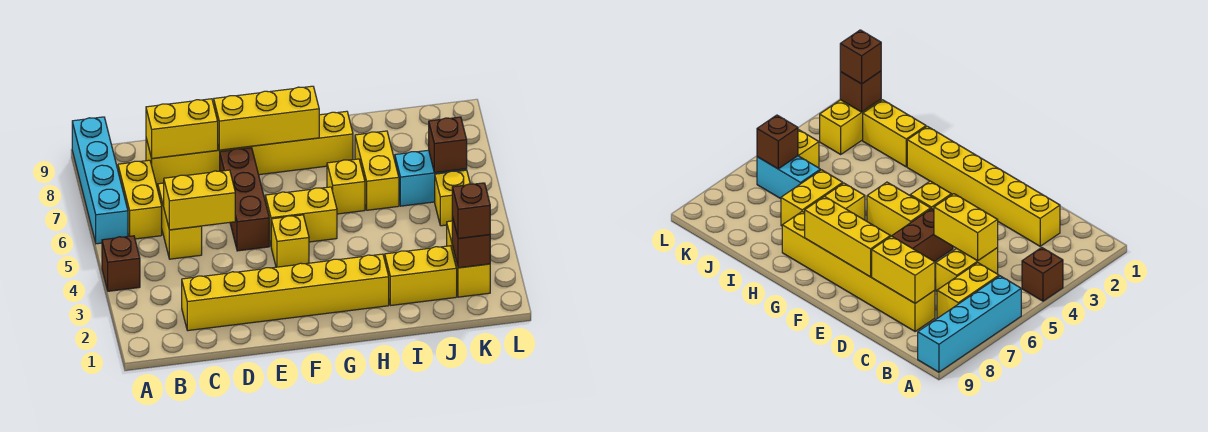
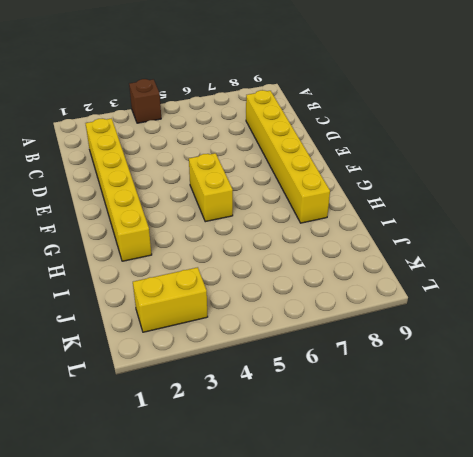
none -> cyan brick A6:A9 level 1
none -> yellow brick B6:B7 level 1
none -> yellow brick C5:C6 level 1

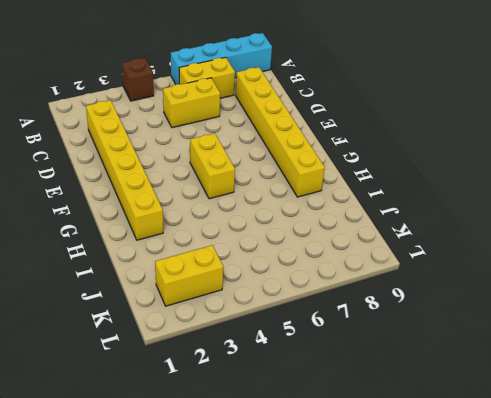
none -> brown brick E5:E7 level 1
none -> yellow brick F4 level 1
none -> yellow brick H6 level 1

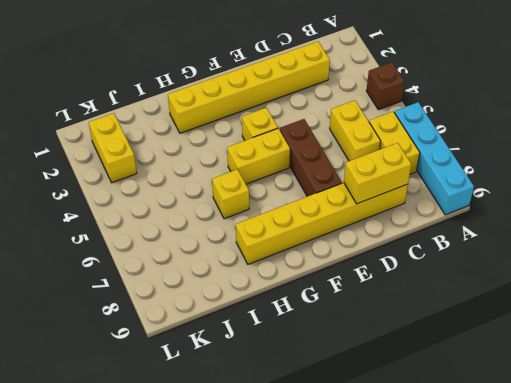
none -> yellow brick I2:J2 level 1
none -> yellow brick I6:I7 level 1
none -> cyan brick J6:K6 level 1

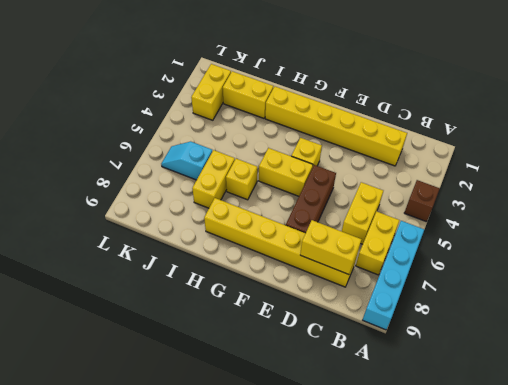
cyan slope J6:K6 level 1 top J -> cyan brick J6:K6 level 1
none -> yellow brick K5 level 1
none -> yellow brick C5:D5 level 2
none -> yellow brick E8:G8 level 2

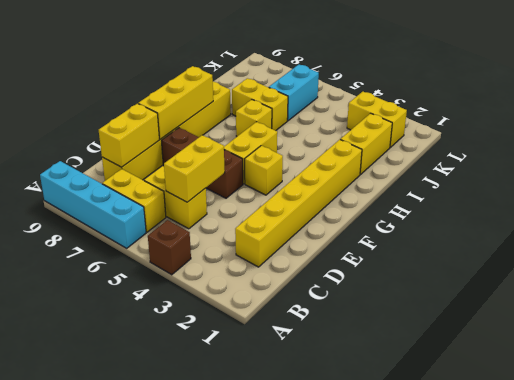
none -> yellow brick K5 level 1
none -> brown brick K2 level 2
none -> brown brick K6 level 2

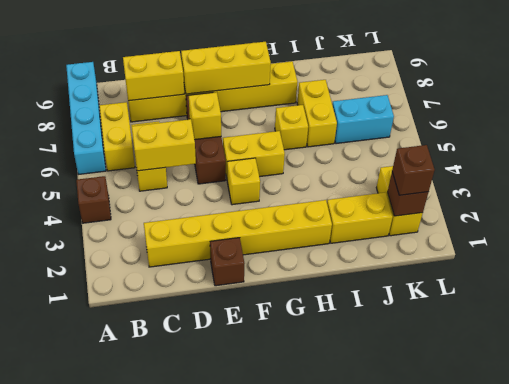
brown brick E1 level 1 -> brown brick K6 level 2
yellow brick E6 level 2 -> yellow brick K5 level 1

